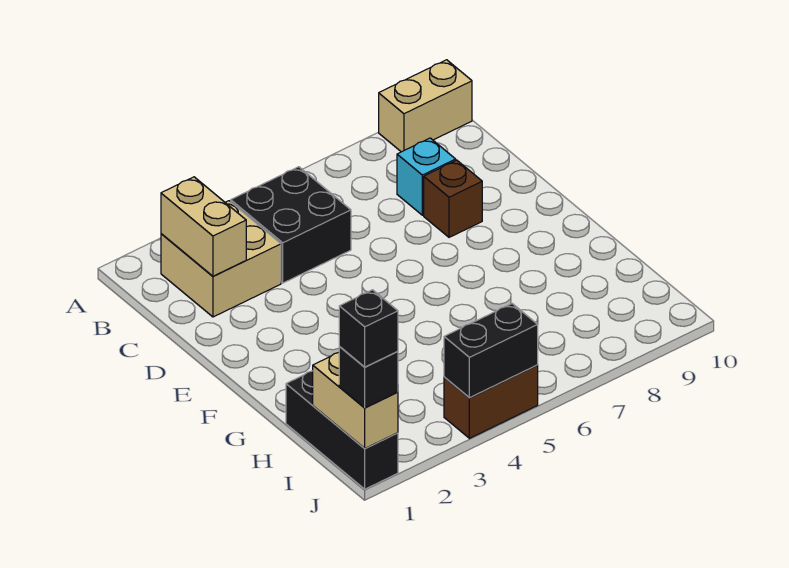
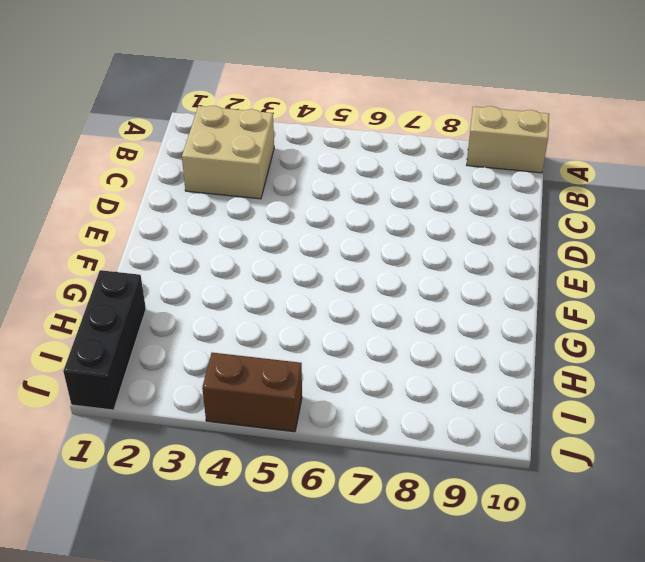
none -> black brick B4:C5 level 1
none -> cyan brick C8 level 1
none -> brown brick D8 level 1

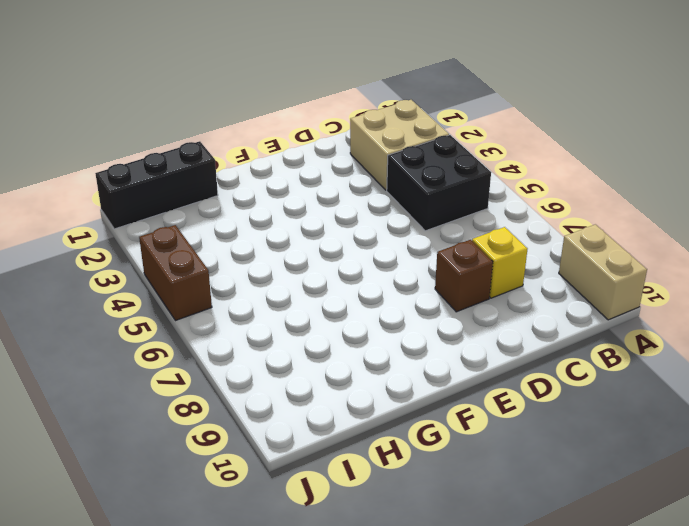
yellow brick C8 level 1 -> cyan brick C8 level 1
none -> tan brick B2:C2 level 2
none -> tan brick I1:J1 level 2
none -> black brick J4:J5 level 2

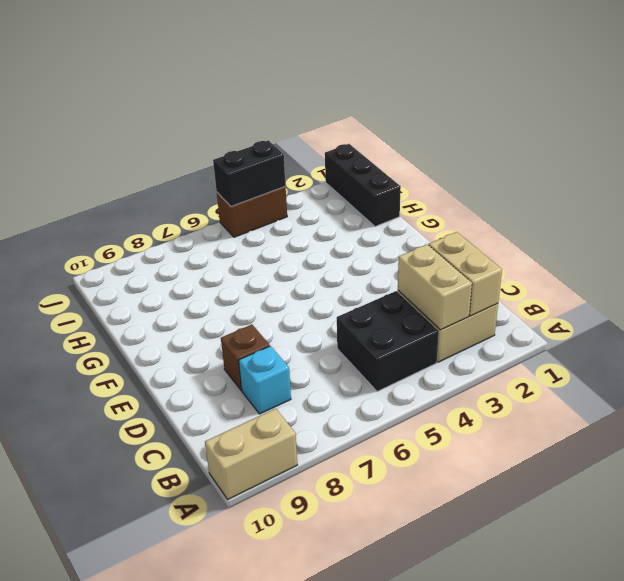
tan brick B3:C3 level 2 -> tan brick I1:J1 level 2
none -> black brick J1 level 3
none -> black brick J1 level 4

